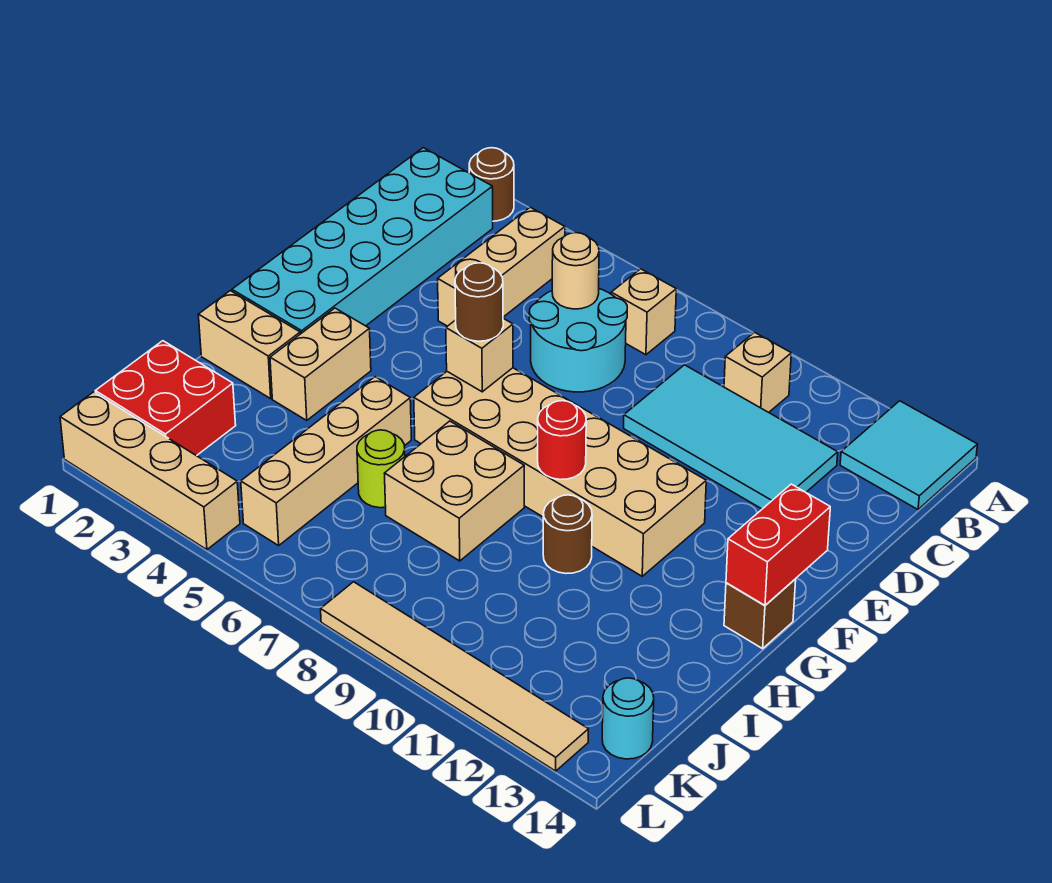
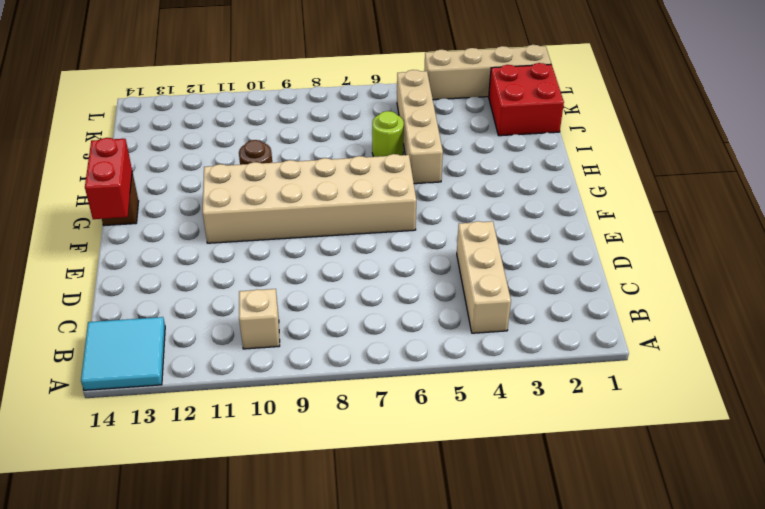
none -> brown round brick A2 level 1
none -> cyan brick B1:G2 level 1
none -> tan brick B7 level 1

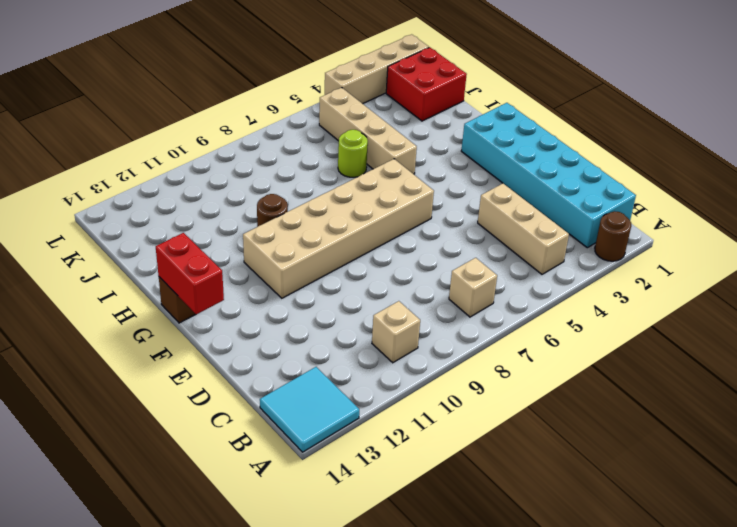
none -> cyan round brick C6:D7 level 1
none -> cyan tile C9:D12 level 1
none -> tan brick G3:H3 level 1

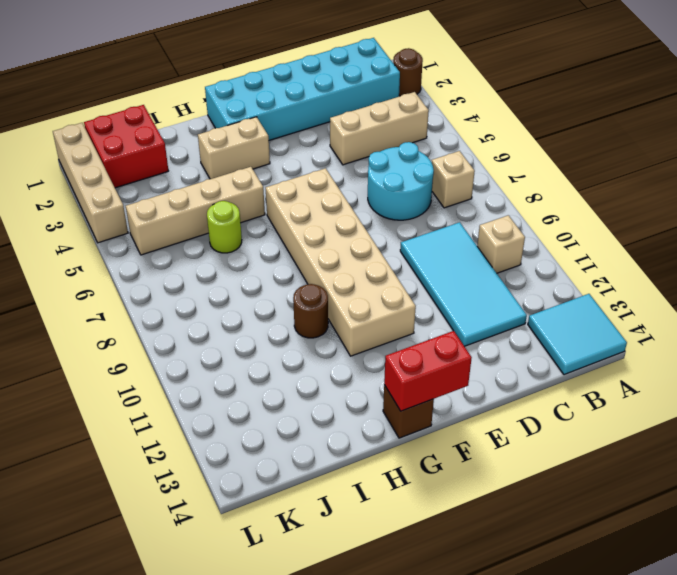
none -> tan brick H1:H2 level 1
none -> tan brick H7:I8 level 1
none -> cyan round brick K14 level 1

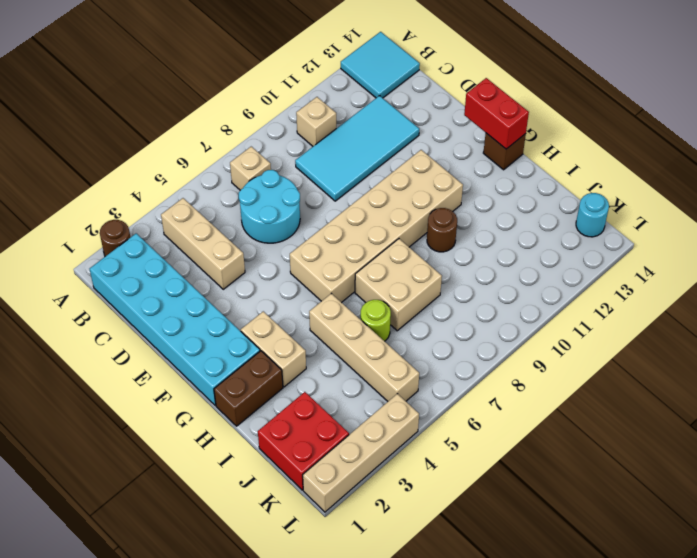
brown brick H1:H2 level 1 -> tan brick H1:H2 level 1
none -> tan tile L8:L13 level 1
none -> tan round brick C6 level 2
none -> tan brick F6 level 2

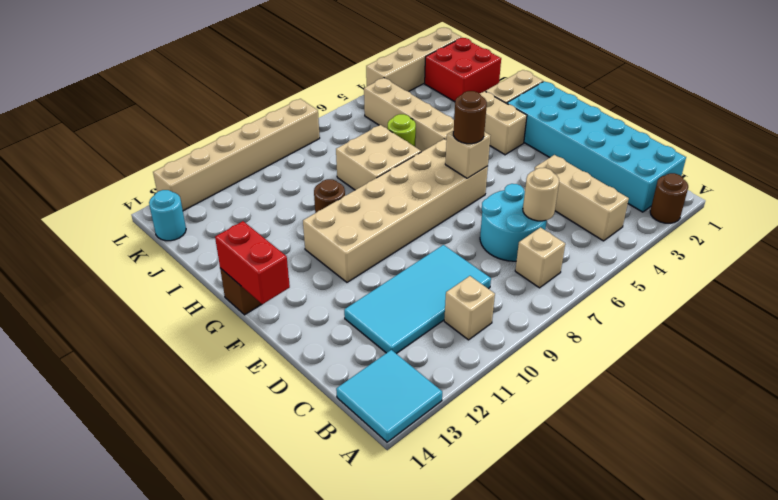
tan brick L8:L13 level 1 -> tan tile L8:L13 level 1
none -> red round brick G9 level 2

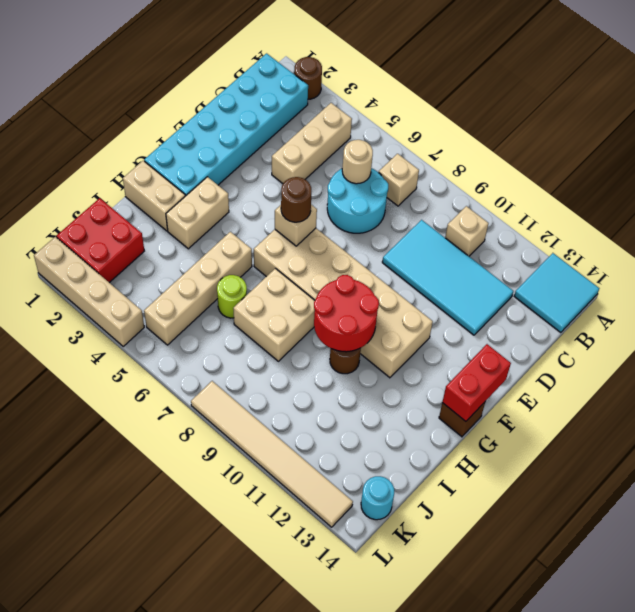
red round brick G9:H10 level 2 -> red round brick G9 level 2

